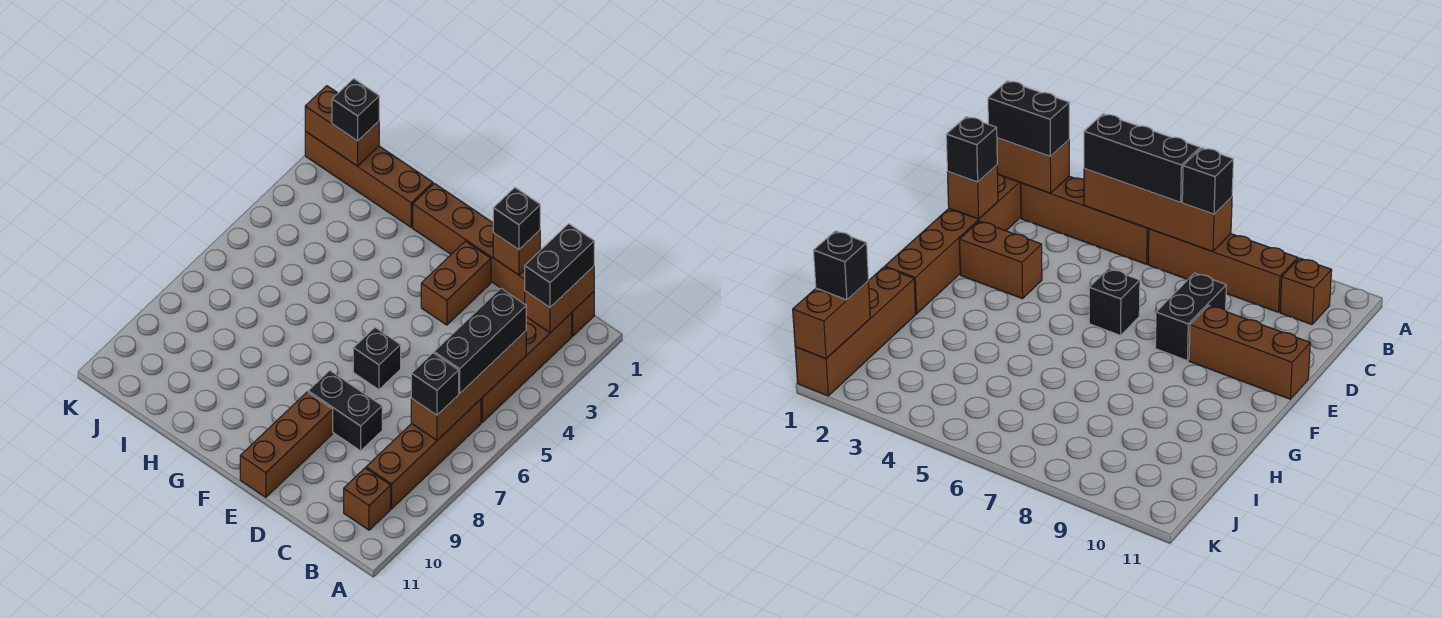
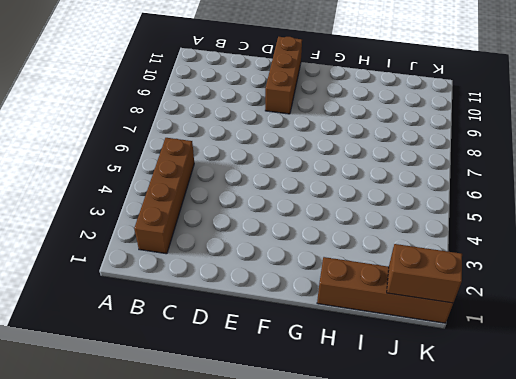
none -> brown brick B1:G1 level 1
none -> brown brick B6:B9 level 1
none -> brown brick B10 level 1

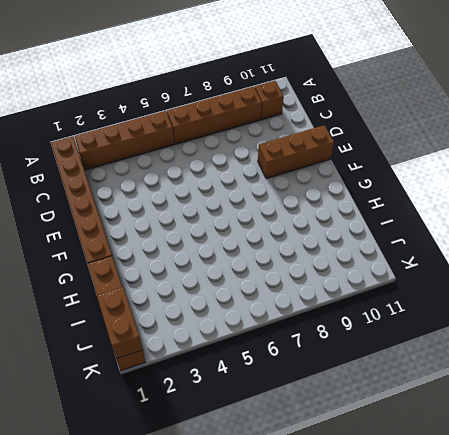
none -> black brick D8:E8 level 1
none -> brown brick E2:E3 level 1
none -> black brick E6 level 1

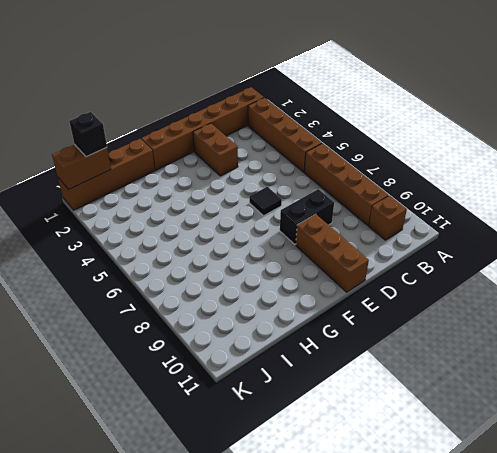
black tile E6 level 1 -> black brick E6 level 1
none -> brown brick B1:B2 level 2
none -> brown brick B4:B7 level 2
none -> brown brick D1 level 2

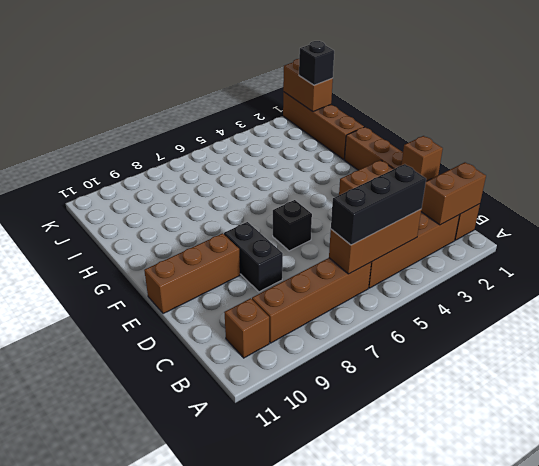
brown brick B4:B6 level 2 -> brown brick B4:B7 level 2
none -> black brick B1:B2 level 3
none -> black brick B7 level 3
none -> black brick D1 level 3

